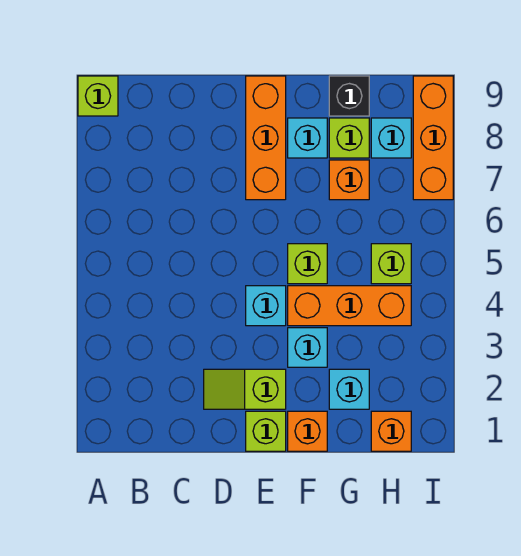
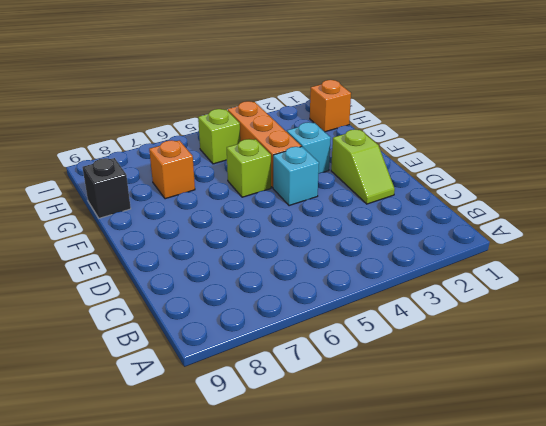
none -> lime brick A9 level 1
none -> lime brick E1 level 1
none -> orange brick E7:E9 level 1

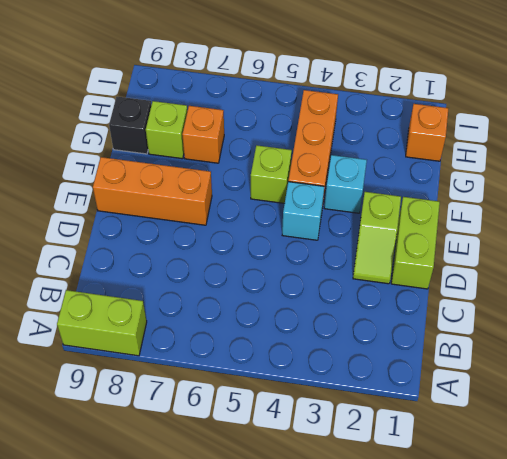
lime brick A8:A9 level 1 -> lime brick A9 level 1
lime brick D1:E1 level 1 -> lime brick E1 level 1
none -> orange brick F1 level 1
none -> cyan brick F8 level 1
none -> cyan brick G2 level 1

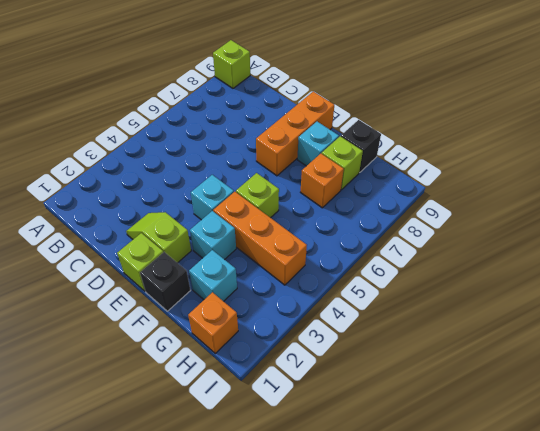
black brick F1 level 1 -> orange brick F1 level 1
none -> lime brick H5 level 1
none -> cyan brick H8 level 1
none -> orange brick I7:I9 level 1

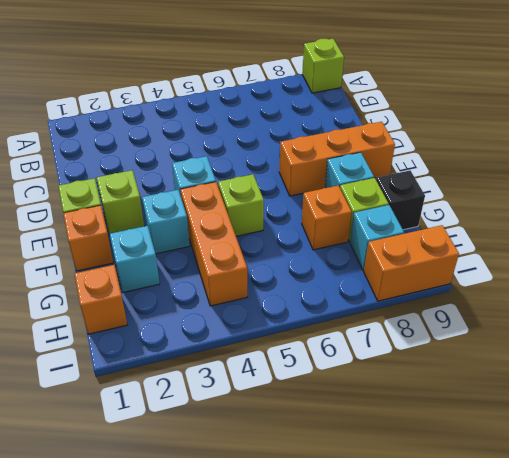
orange brick I8:I9 level 1 -> orange brick I7:I9 level 1
none -> lime brick H5 level 1

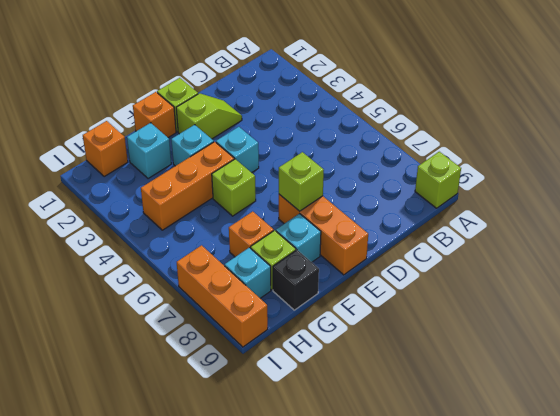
lime brick E7 level 2 -> lime brick H5 level 1

